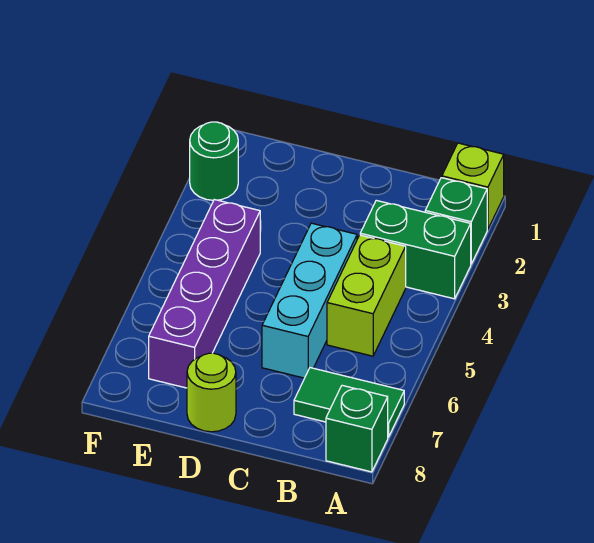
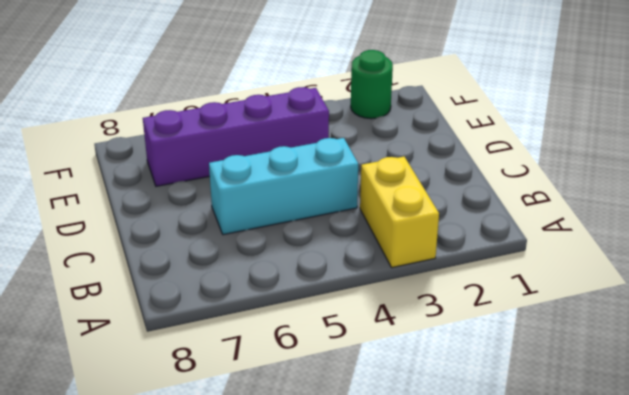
yellow brick A3:B3 level 1 -> green brick A3:B3 level 1
none -> lime brick A1 level 1
none -> green brick A2 level 1

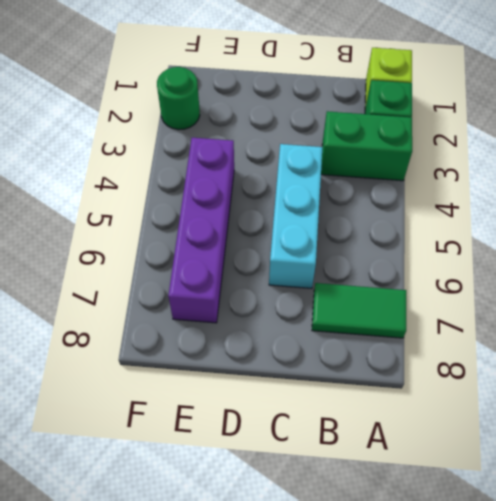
none -> green brick A8 level 1
none -> lime brick B4:B5 level 1

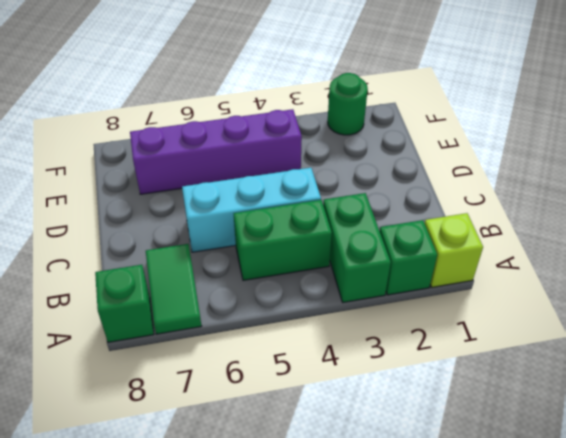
green brick B4:B5 level 1 -> lime brick B4:B5 level 1
none -> lime round brick D8 level 1

